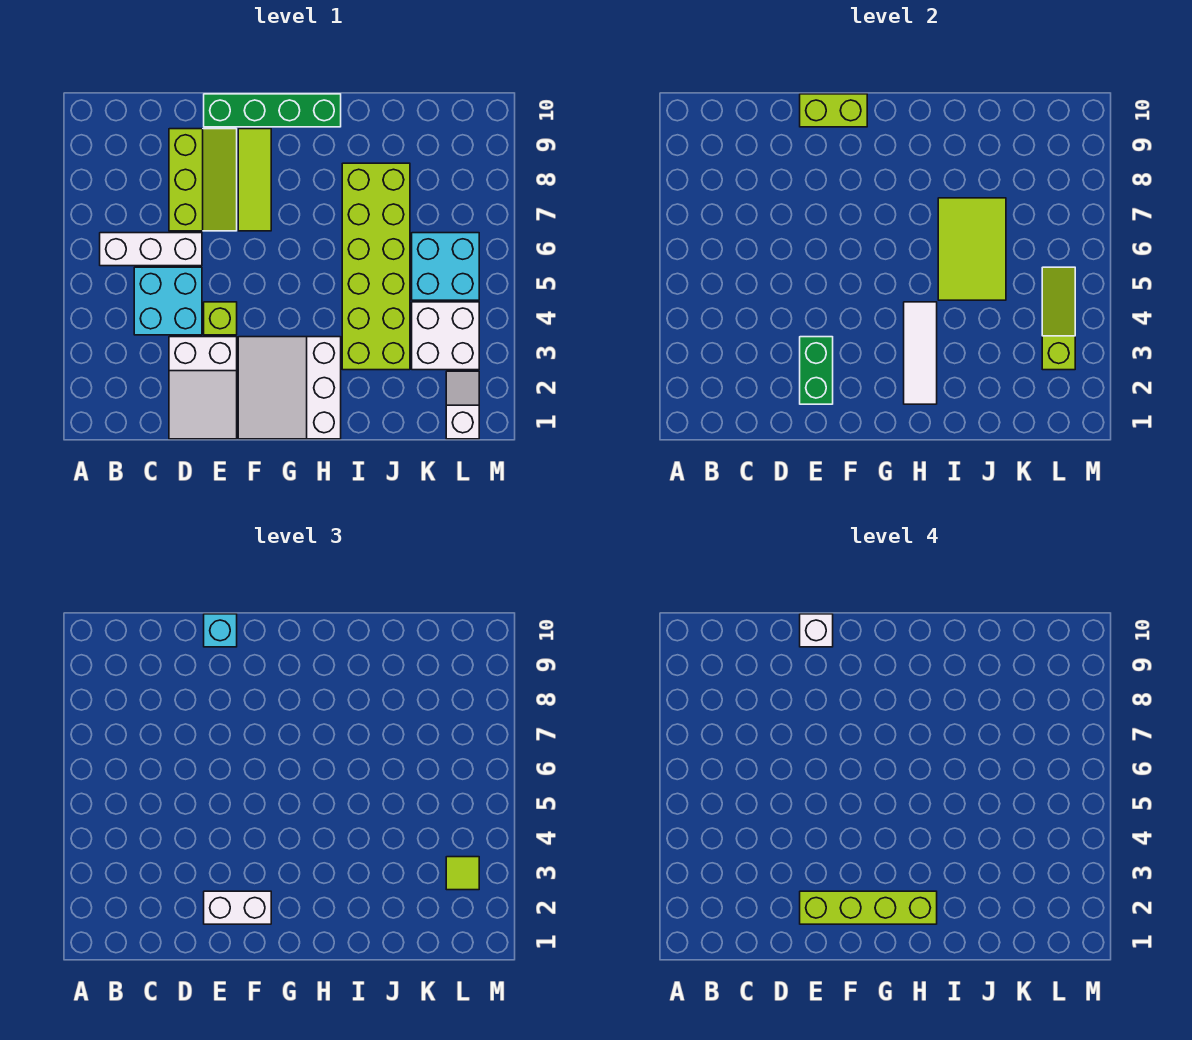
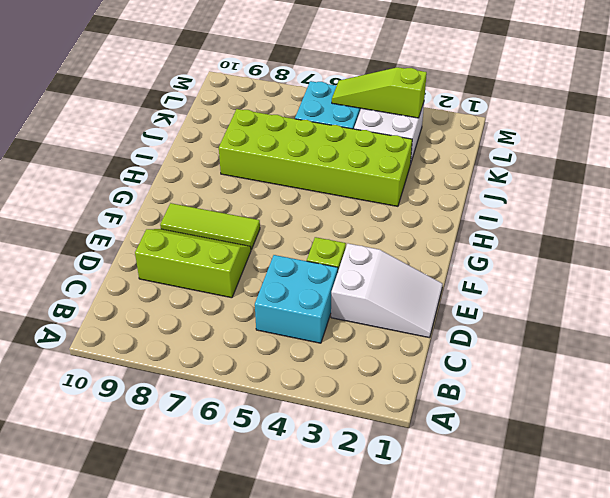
none -> white brick B6:D6 level 1
none -> green brick E10:H10 level 1
none -> white slope F1:H3 level 1 top H

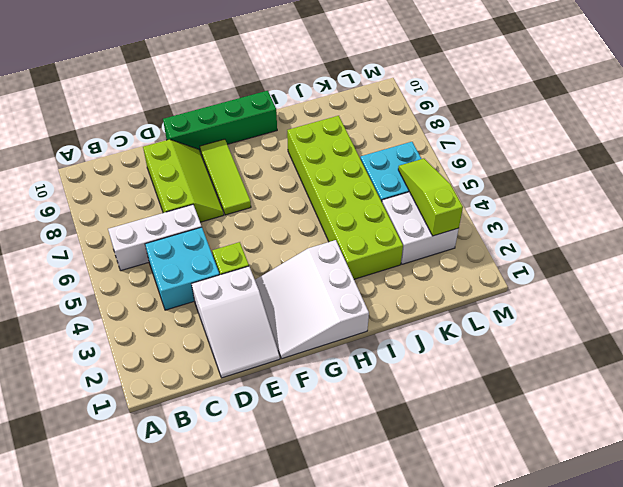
none -> white slope L1:L2 level 1 top 1
none -> green brick E2:E3 level 2
none -> lime brick E10:F10 level 2

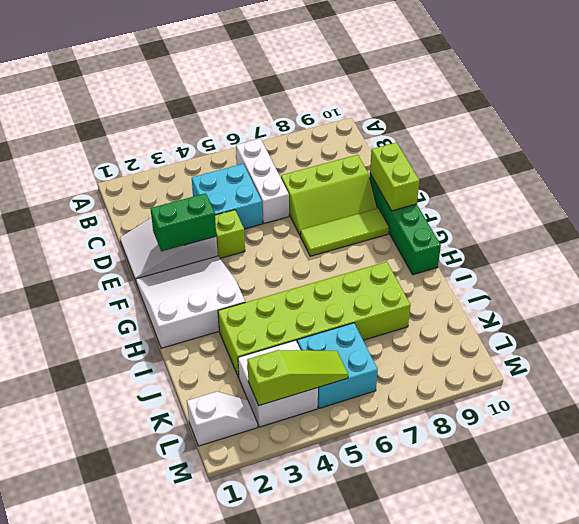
none -> white tile H2:H4 level 2
none -> lime tile I5:J7 level 2
none -> white brick E2:F2 level 3

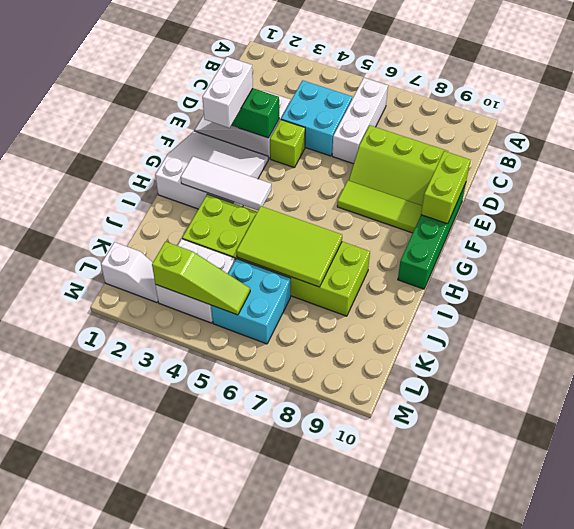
none -> cyan brick E10 level 3
none -> lime tile L3 level 3
none -> lime brick E2:H2 level 4

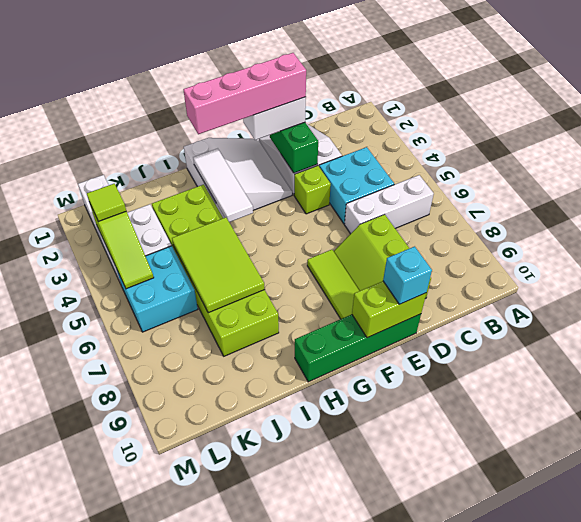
pink brick E2:H2 level 4 -> lime brick E2:H2 level 4
none -> white brick E10 level 4

